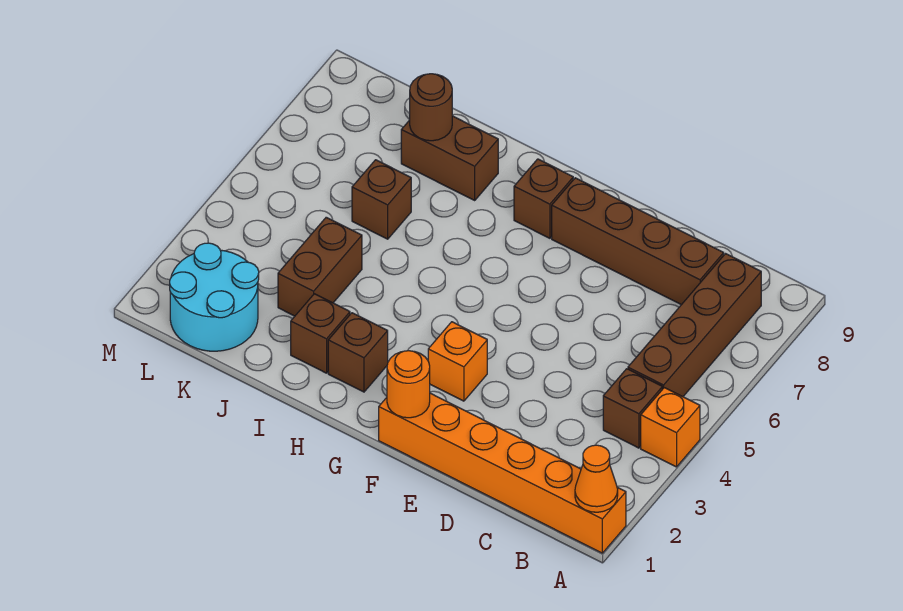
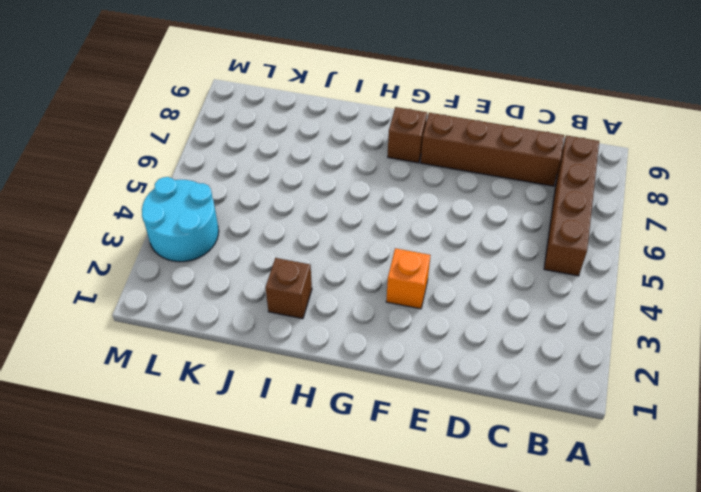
cyan round brick L3:M4 level 1 -> cyan round brick K1:L2 level 1
none -> orange brick A1:F1 level 1
none -> orange brick A4 level 1
none -> brown brick B4 level 1

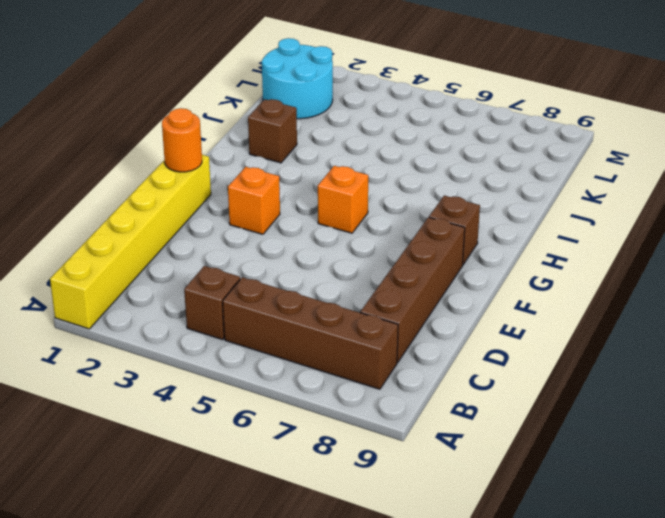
yellow brick A1:F1 level 1 -> orange brick A1:F1 level 1
orange brick G5 level 1 -> orange brick A4 level 1
none -> brown brick H2 level 1
none -> brown brick I8:J8 level 1
none -> brown brick J3:J4 level 1

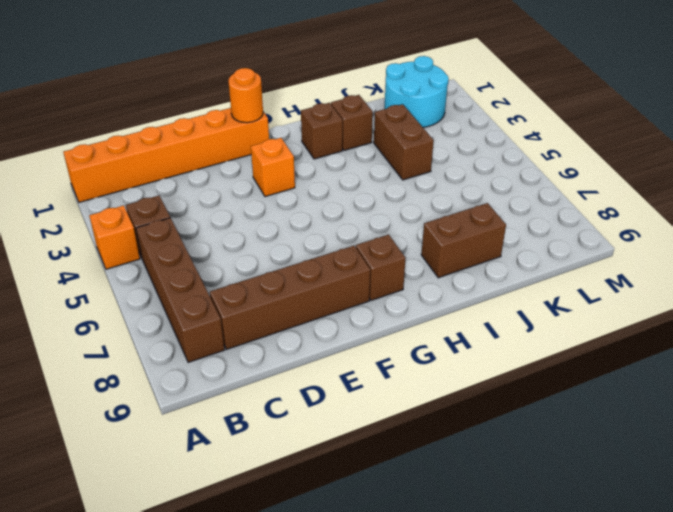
none -> brown brick J6 level 1
none -> orange cone A1 level 2
none -> brown round brick J8 level 2

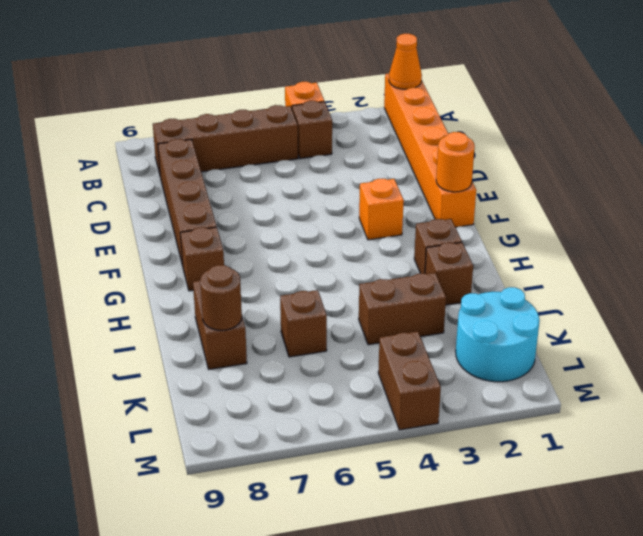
brown brick L4:M4 level 1 -> none

